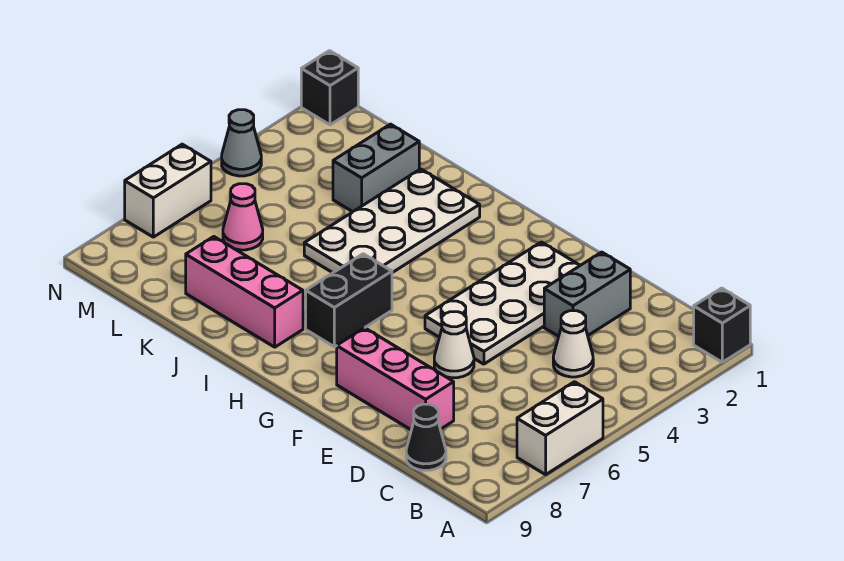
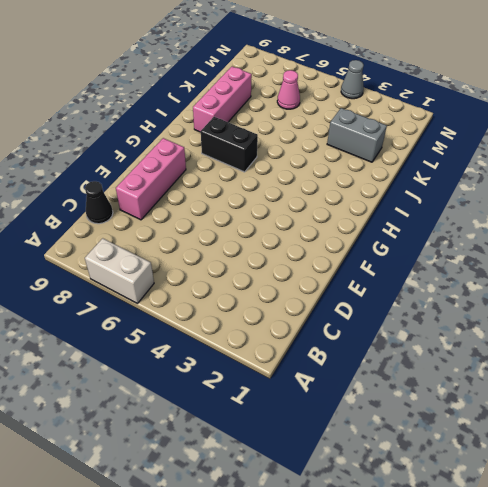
none -> black brick A1 level 1
none -> white cone C4 level 1
none -> grey brick D2:D3 level 1

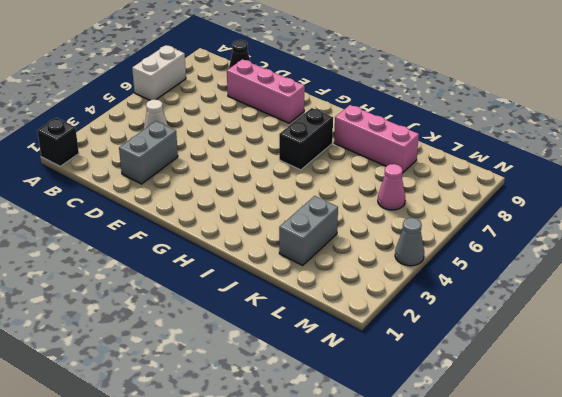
none -> white plate E2:F5 level 1
none -> white cone E6 level 1
none -> white plate I2:J5 level 1

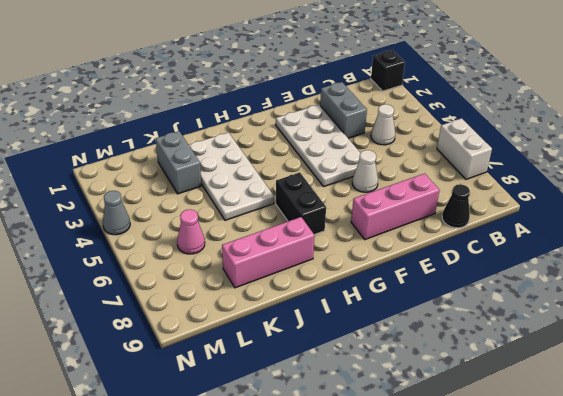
none -> black brick N1 level 1
none -> white brick N6:N7 level 1

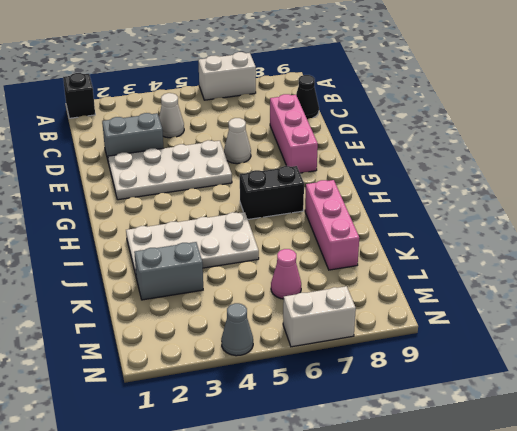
none -> black brick N1 level 1

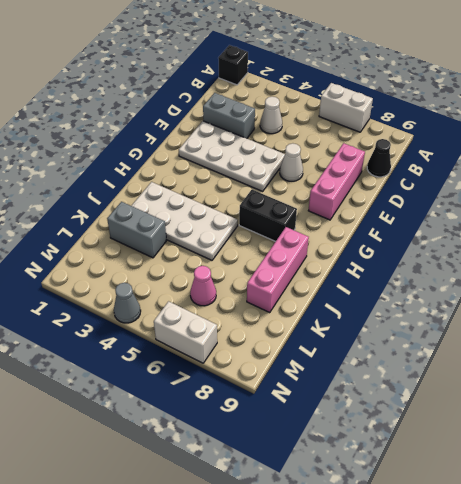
none -> black brick N1 level 1

